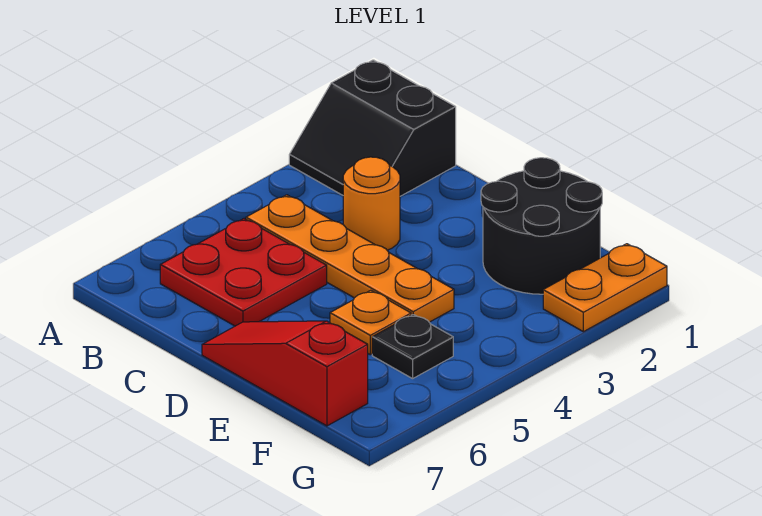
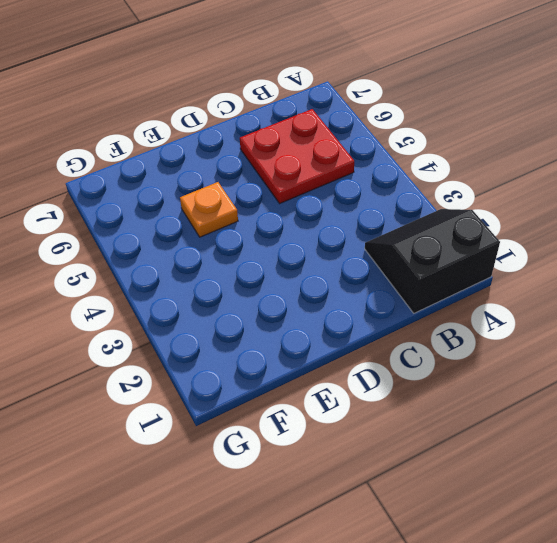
none -> orange plate B4:E4 level 1
none -> orange round brick C3 level 1

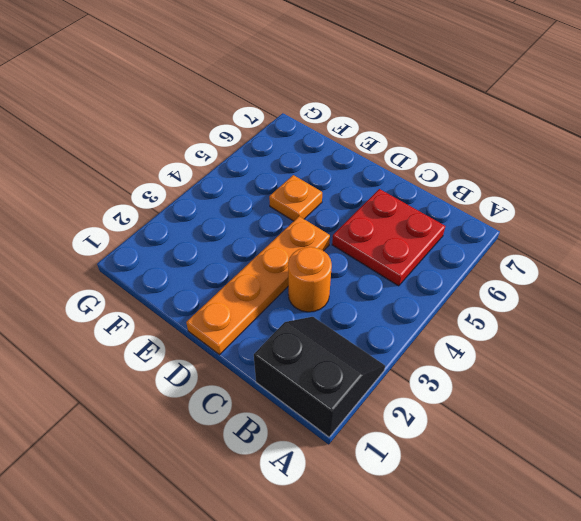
orange plate D1:D4 level 1 -> orange plate B4:E4 level 1
none -> red slope D7:F7 level 1 top F
none -> black round brick E1:F2 level 1

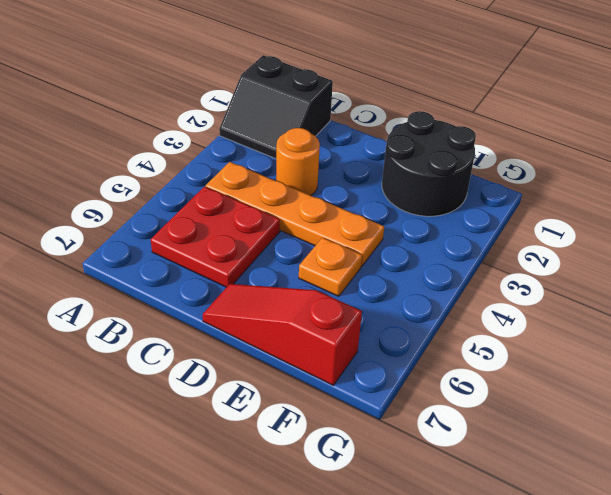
none -> black plate F5 level 1
none -> orange plate G1:G2 level 1

